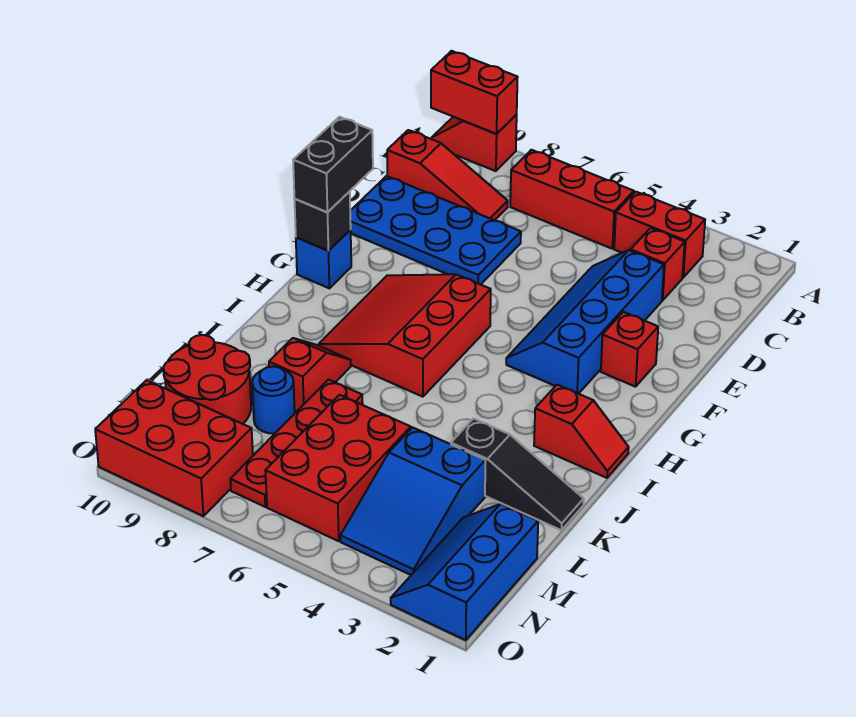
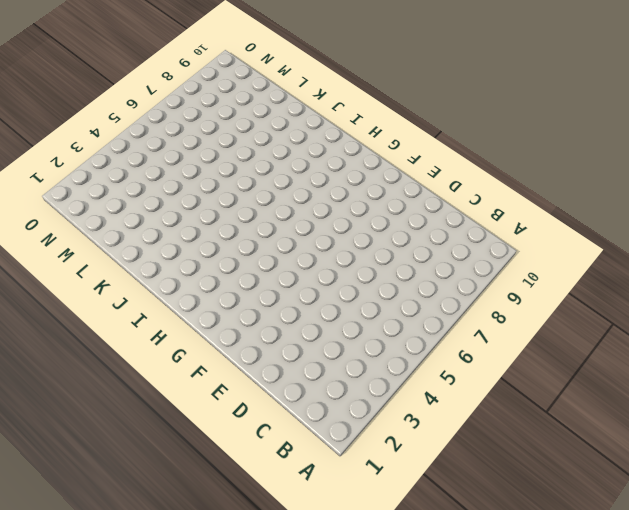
none -> red slope A9:A10 level 1 top 9
none -> red brick B3:B4 level 1
none -> red brick B5:B7 level 1

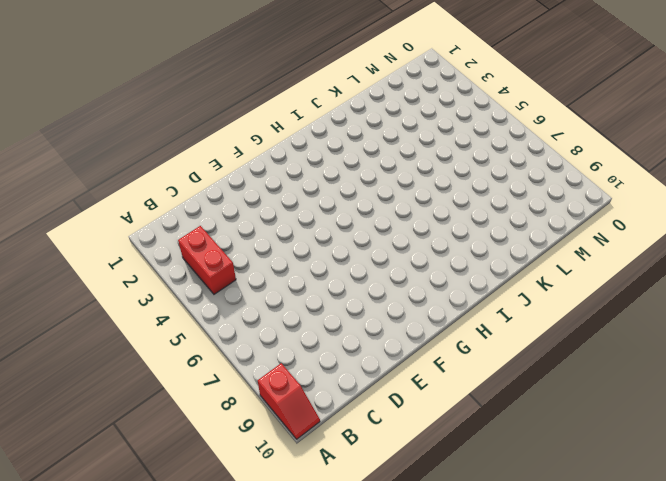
none -> red brick B5:B7 level 1
none -> red brick C3 level 1
none -> red slope C8:C10 level 1 top 10

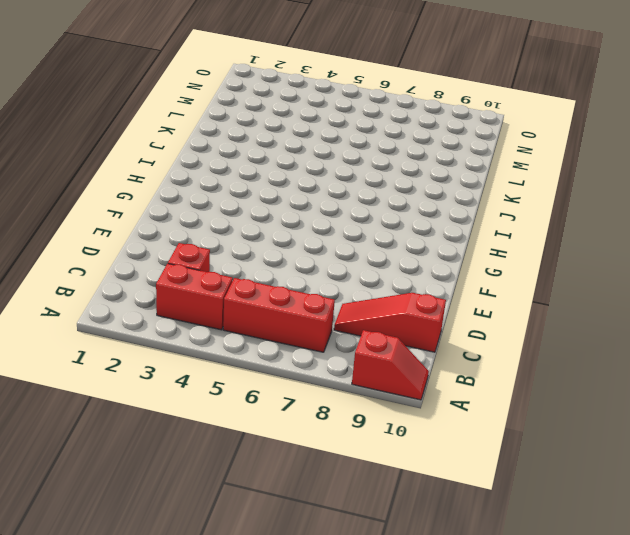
none -> blue slope D3:G4 level 1 top 3
none -> blue plate D7:E10 level 1
none -> red brick F2 level 1

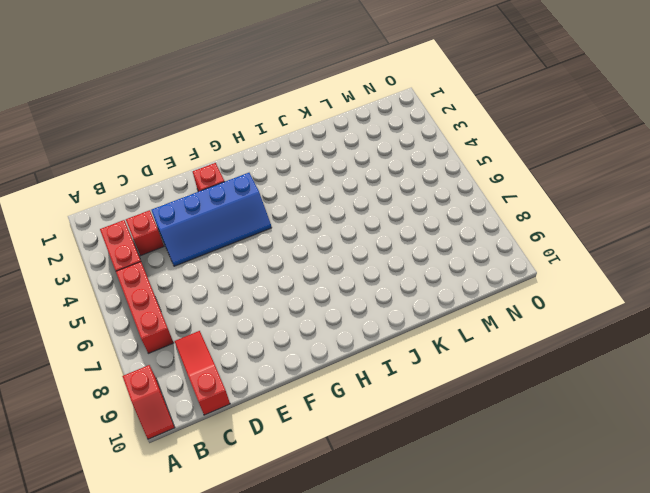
none -> blue plate D7:E10 level 1
none -> red slope G6:I8 level 1 top 6
none -> blue brick G10 level 1

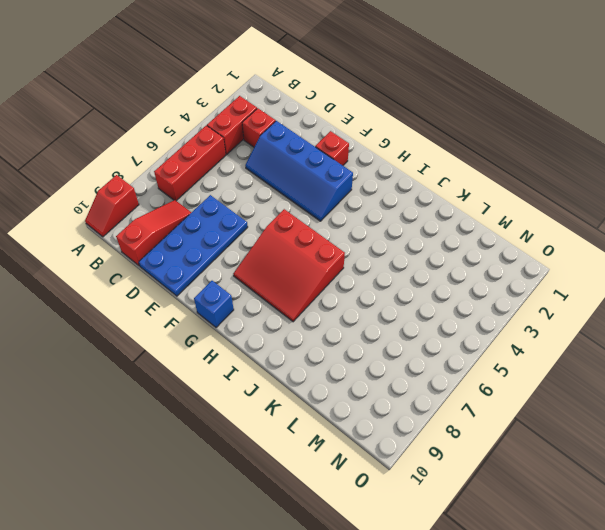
none -> red slope I1:I2 level 1 top 2
none -> red slope J8:K8 level 1 top K
none -> black slope K1:K3 level 1 top 3

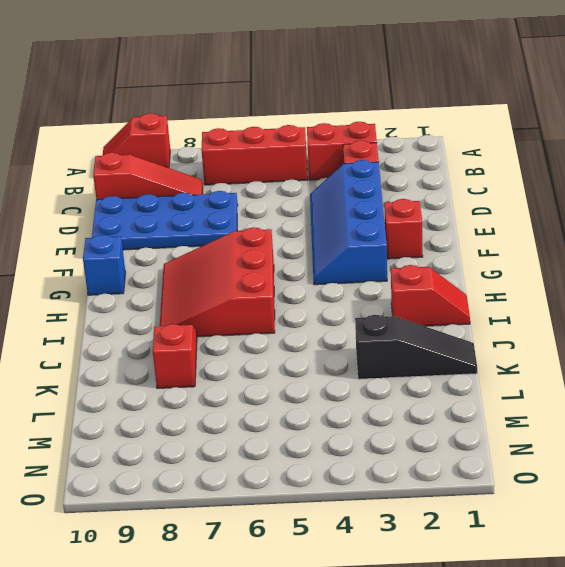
none -> red plate K7:N7 level 1
none -> blue slope L3:N4 level 1 top L
none -> red brick L5:N6 level 1

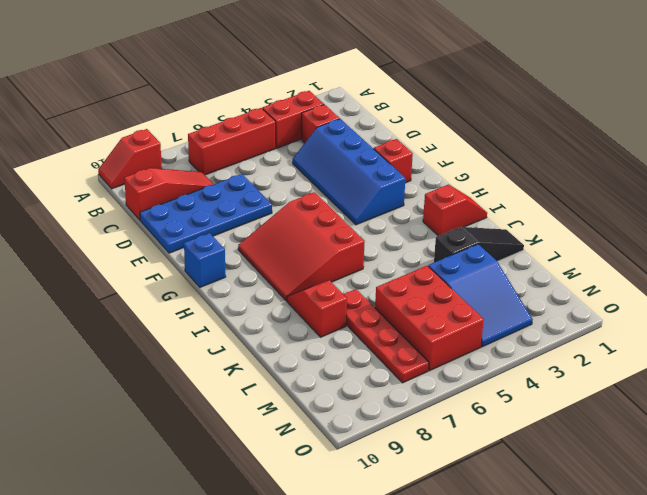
none -> blue round brick L8 level 1
none -> red round brick L9:M10 level 1
none -> blue slope M1:O2 level 1 top 1

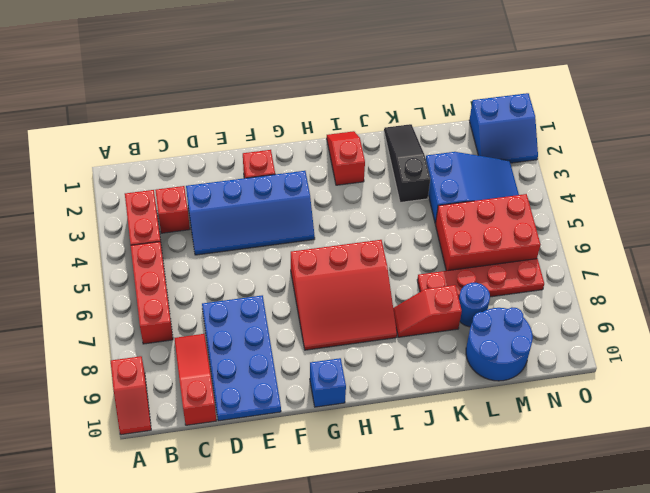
blue round brick L9:M10 level 1 -> red round brick L9:M10 level 1
blue slope N1:O2 level 1 top 1 -> blue slope M1:O2 level 1 top 1
none -> red brick N8:O10 level 1
none -> red brick A9:A10 level 2
none -> black brick G10 level 2

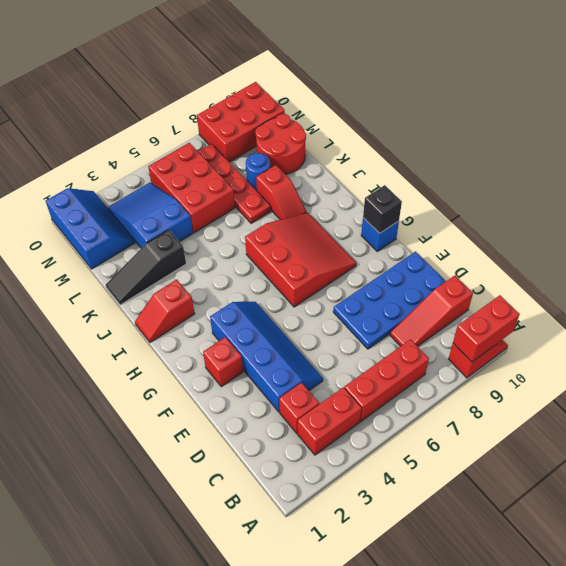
none -> black brick F10:G10 level 3

